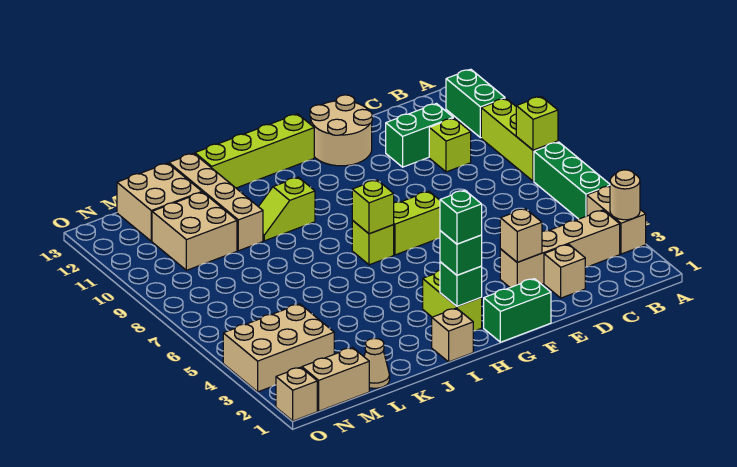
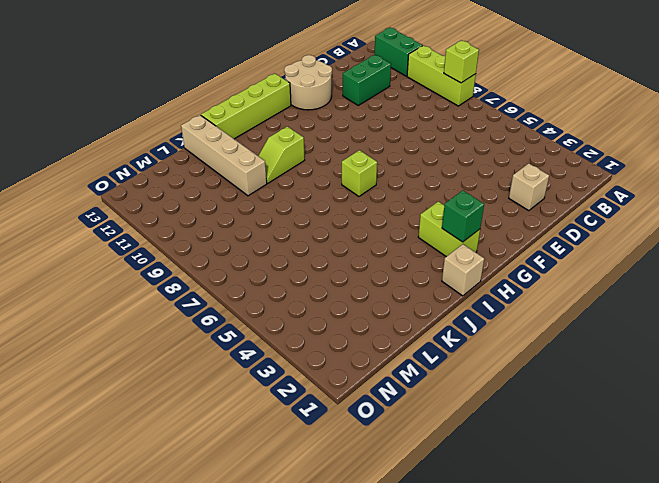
none -> tan brick A3:A4 level 1
none -> green brick A5:A7 level 1
none -> tan brick B3:E3 level 1
none -> lime brick C10 level 1

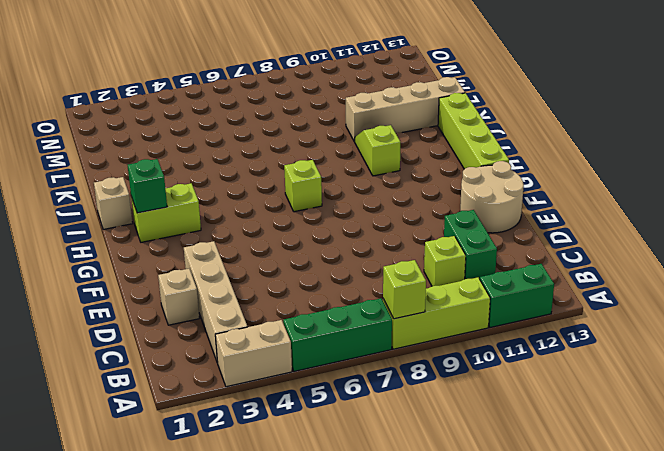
none -> green brick F1:G1 level 1
none -> lime brick F7:G7 level 1
none -> tan cone L1 level 1
none -> tan brick L10:M11 level 1

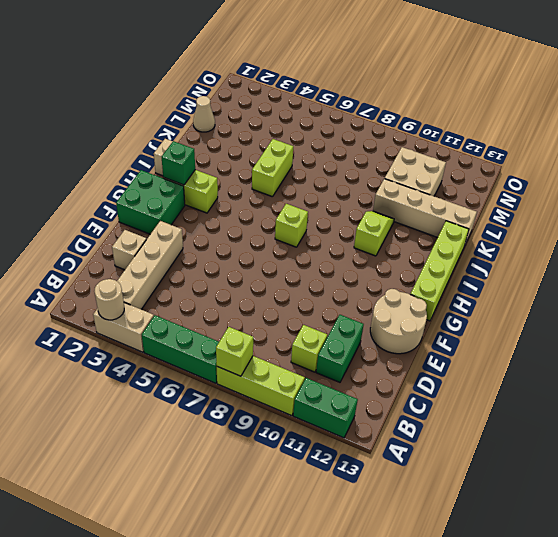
green brick F1:G2 level 1 -> green brick F1:G1 level 1
lime brick J5:K5 level 1 -> lime brick F7:G7 level 1
none -> tan brick L12:M13 level 1
none -> tan brick M1:N1 level 1
none -> tan brick M3:O4 level 1
none -> tan brick O1 level 1

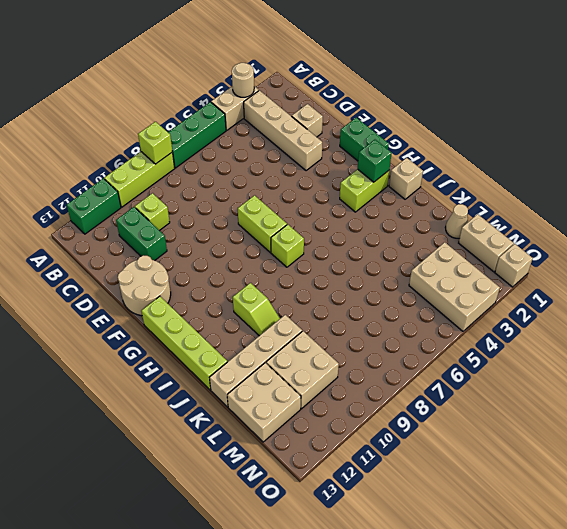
none -> tan brick E3 level 2
none -> lime brick H7 level 2
none -> green brick H2 level 3
none -> green brick H2 level 4

